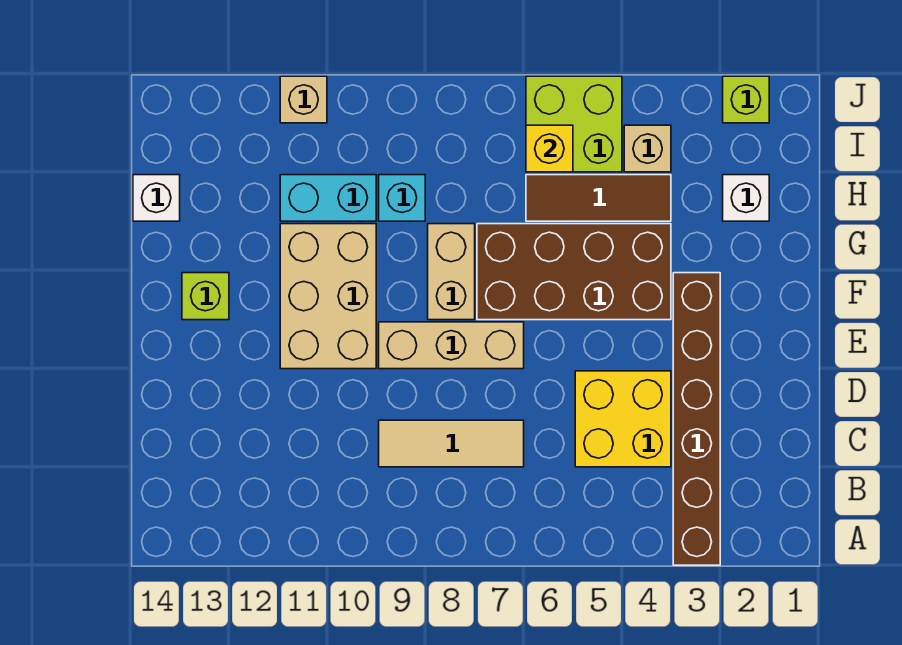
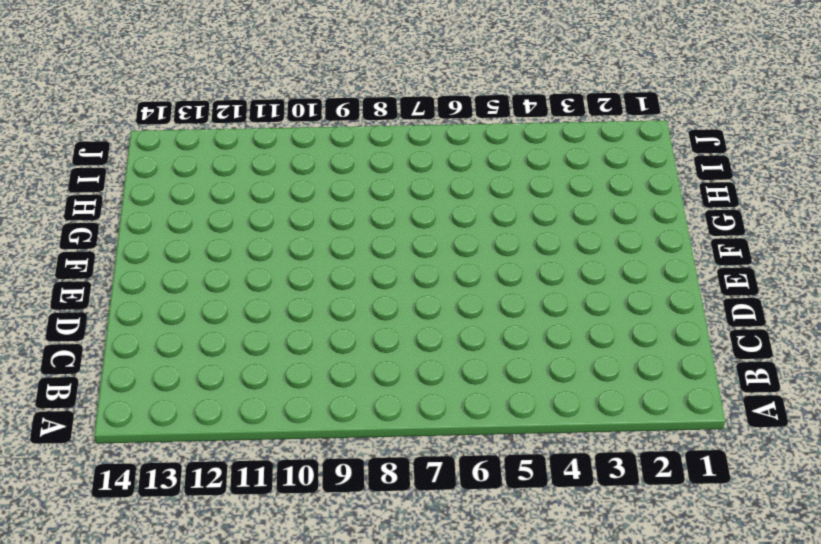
none -> brown brick A3:F3 level 1
none -> yellow brick C4:D5 level 1
none -> tan tile C7:C9 level 1

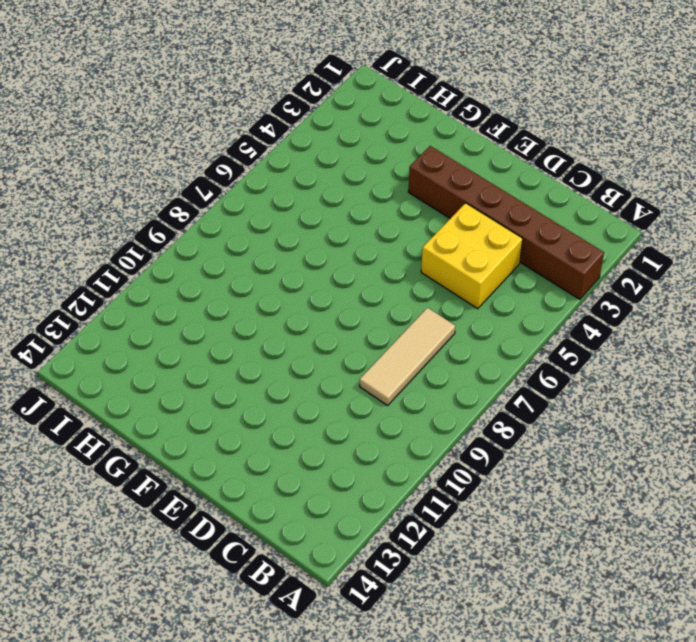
none -> tan brick E7:E9 level 1
none -> tan brick E10:G11 level 1
none -> brown brick F4:G7 level 1

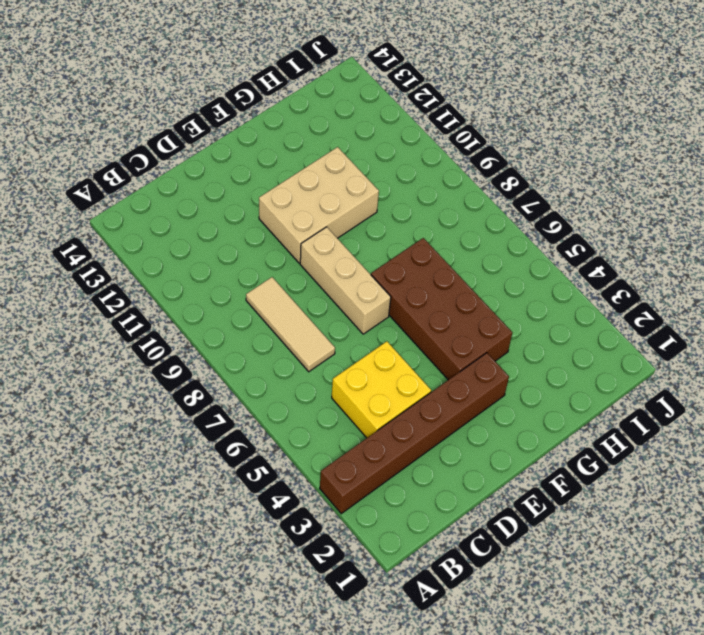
none -> tan brick F8:G8 level 1
none -> lime brick F13 level 1
none -> white brick H2 level 1

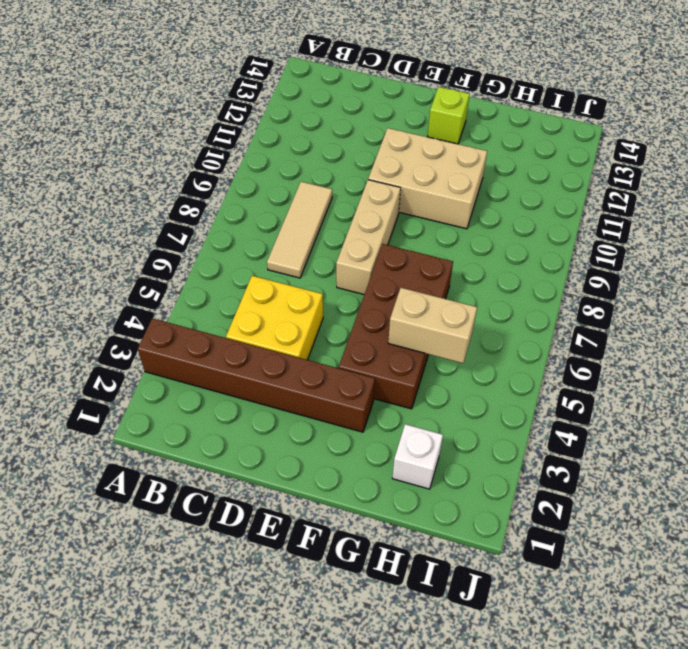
tan brick G5:H5 level 2 -> tan brick F8:G8 level 1
none -> brown tile H4:H6 level 1
none -> cyan brick H9 level 1
none -> cyan brick H10:H11 level 1

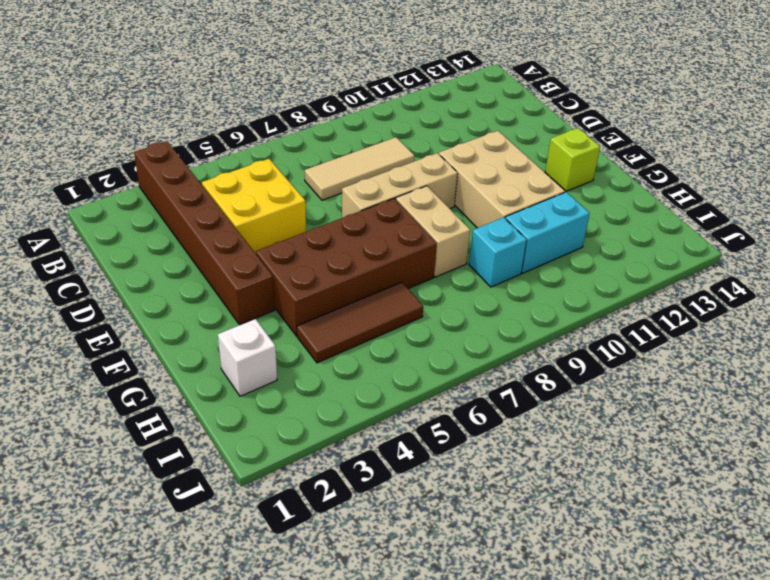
none -> white brick H14 level 1
none -> tan brick I4 level 1
none -> lime brick I5:J6 level 1

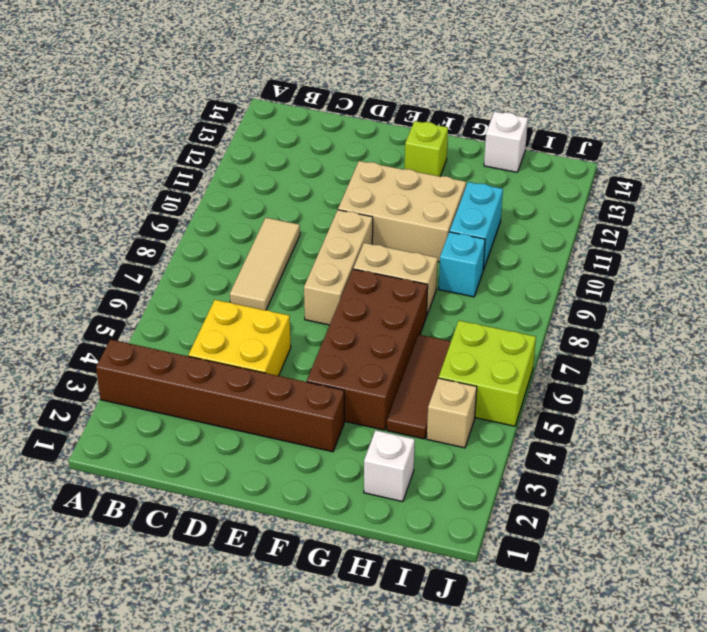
none -> lime brick J2 level 1
none -> tan brick J11 level 1
none -> yellow brick I6 level 2

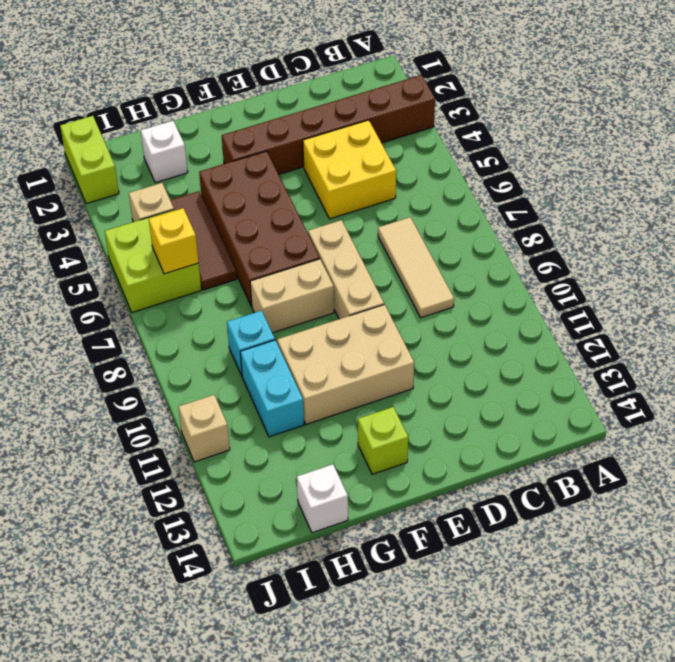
lime brick J1:J2 level 1 -> lime brick J2 level 1

